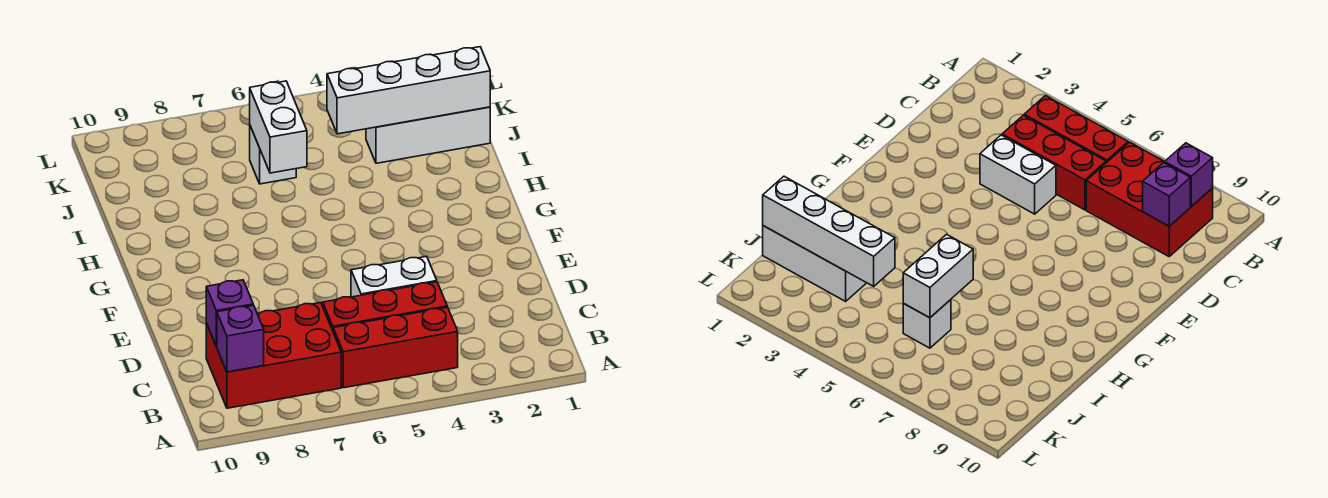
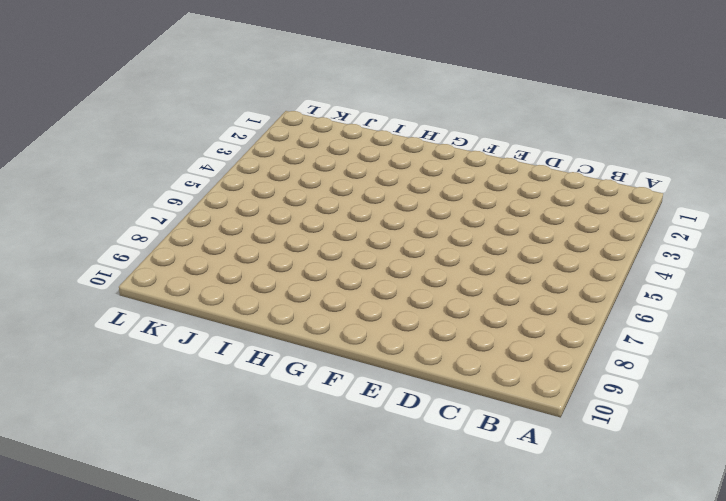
none -> red brick B4:B6 level 1
none -> red brick B7:C9 level 1

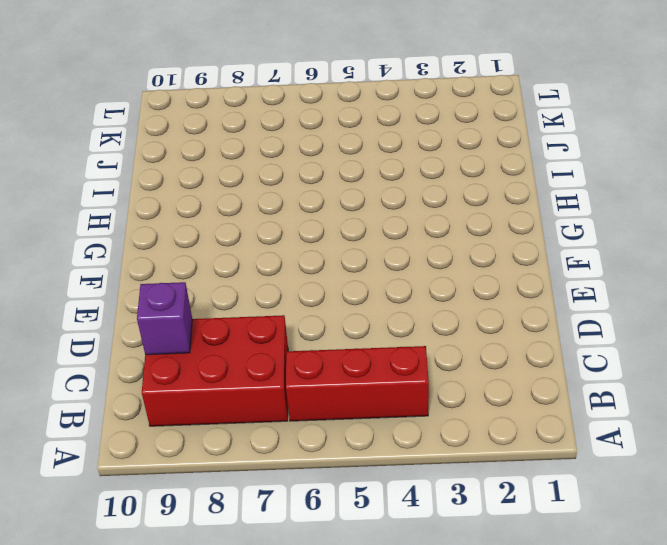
none -> red brick C4:C6 level 1
none -> white brick D4:D5 level 1

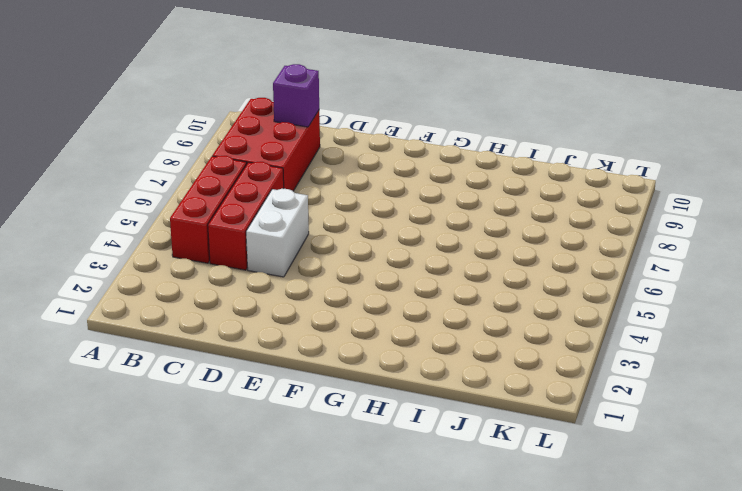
none -> white brick J1:J3 level 1
none -> white brick J6 level 1

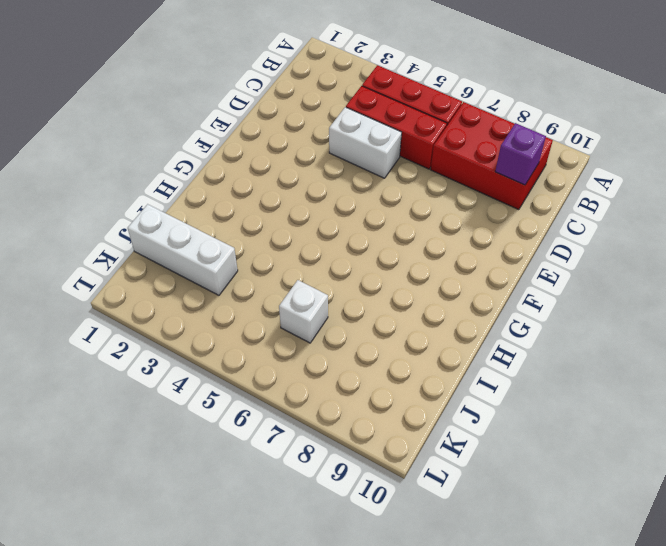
none -> purple brick B9 level 2
none -> white brick I6:J6 level 2

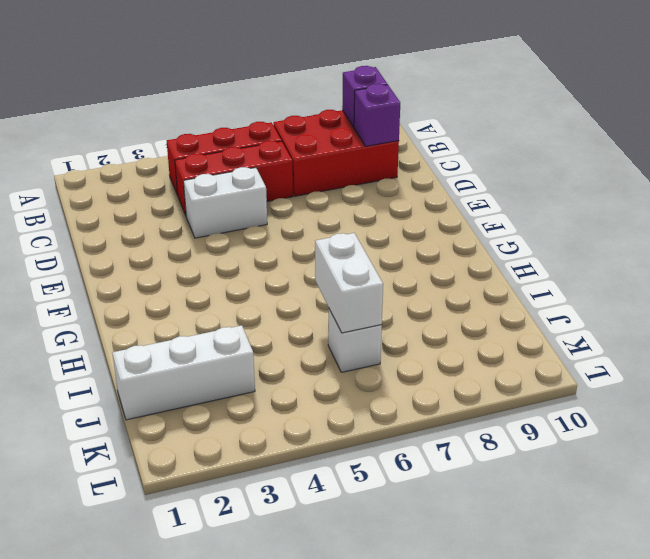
none -> white brick J1:J4 level 2

